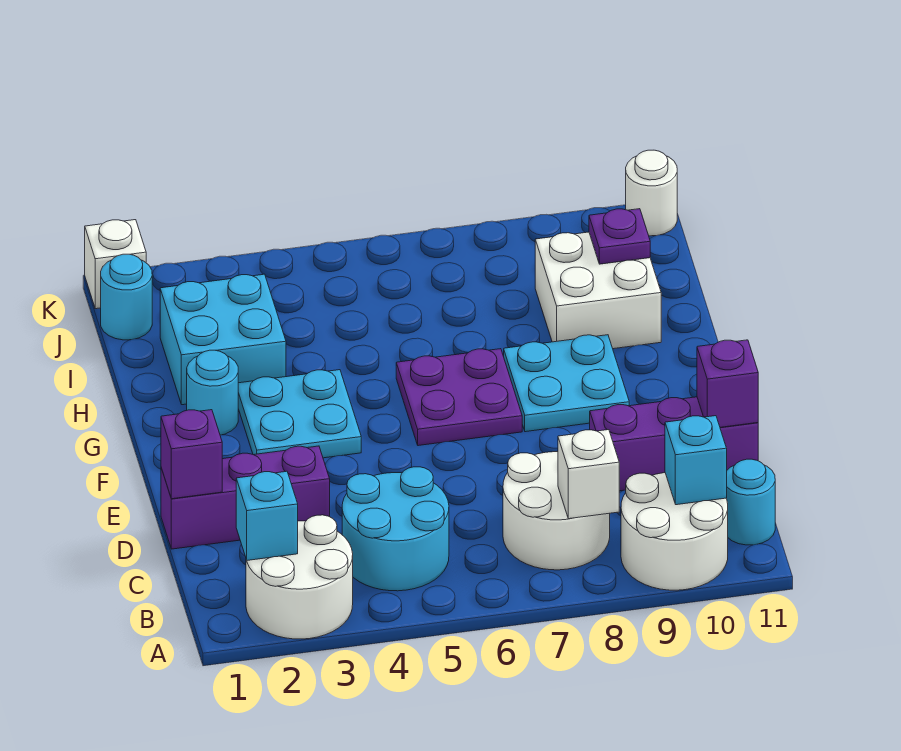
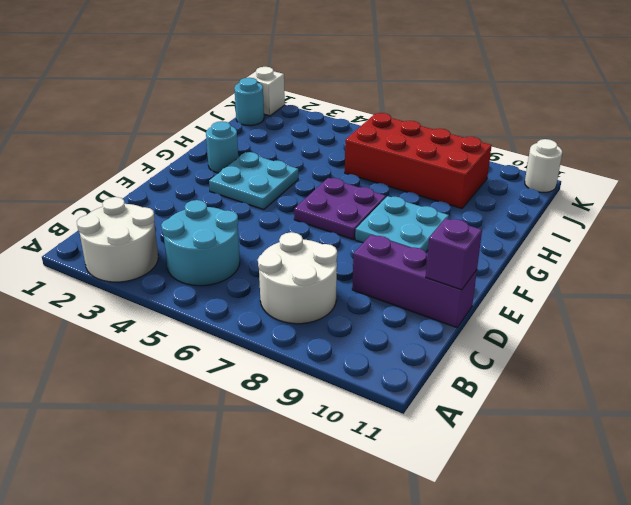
red brick I6:J9 level 1 -> white brick H9:I10 level 1
none -> white round brick A9:B10 level 1
none -> cyan round brick B11 level 1
none -> purple brick D1:D3 level 1

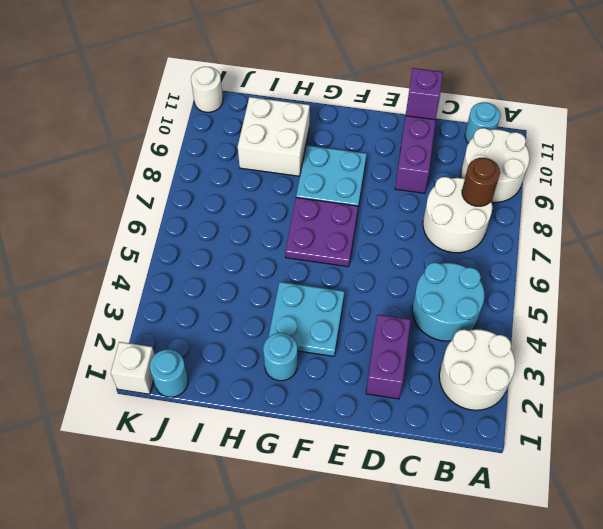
brown round brick B8 level 2 -> white brick B8 level 2
purple brick D2:D3 level 1 -> purple brick D1:D3 level 1
none -> cyan brick H2:I3 level 1
none -> cyan brick B2 level 2
none -> cyan brick B10 level 2

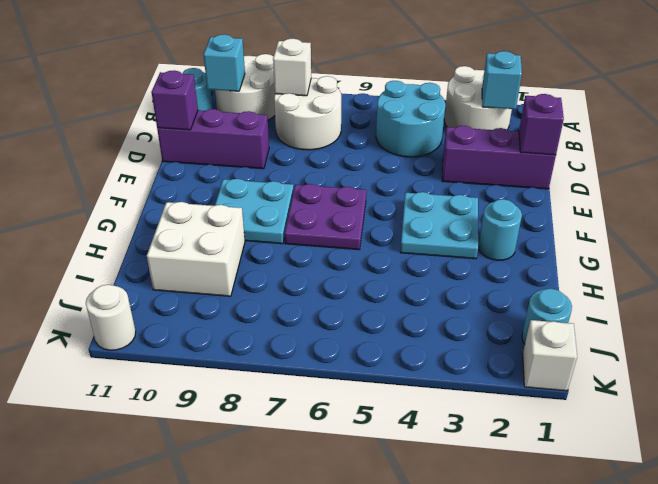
none -> cyan brick H2:I3 level 1
none -> purple plate I10 level 2

